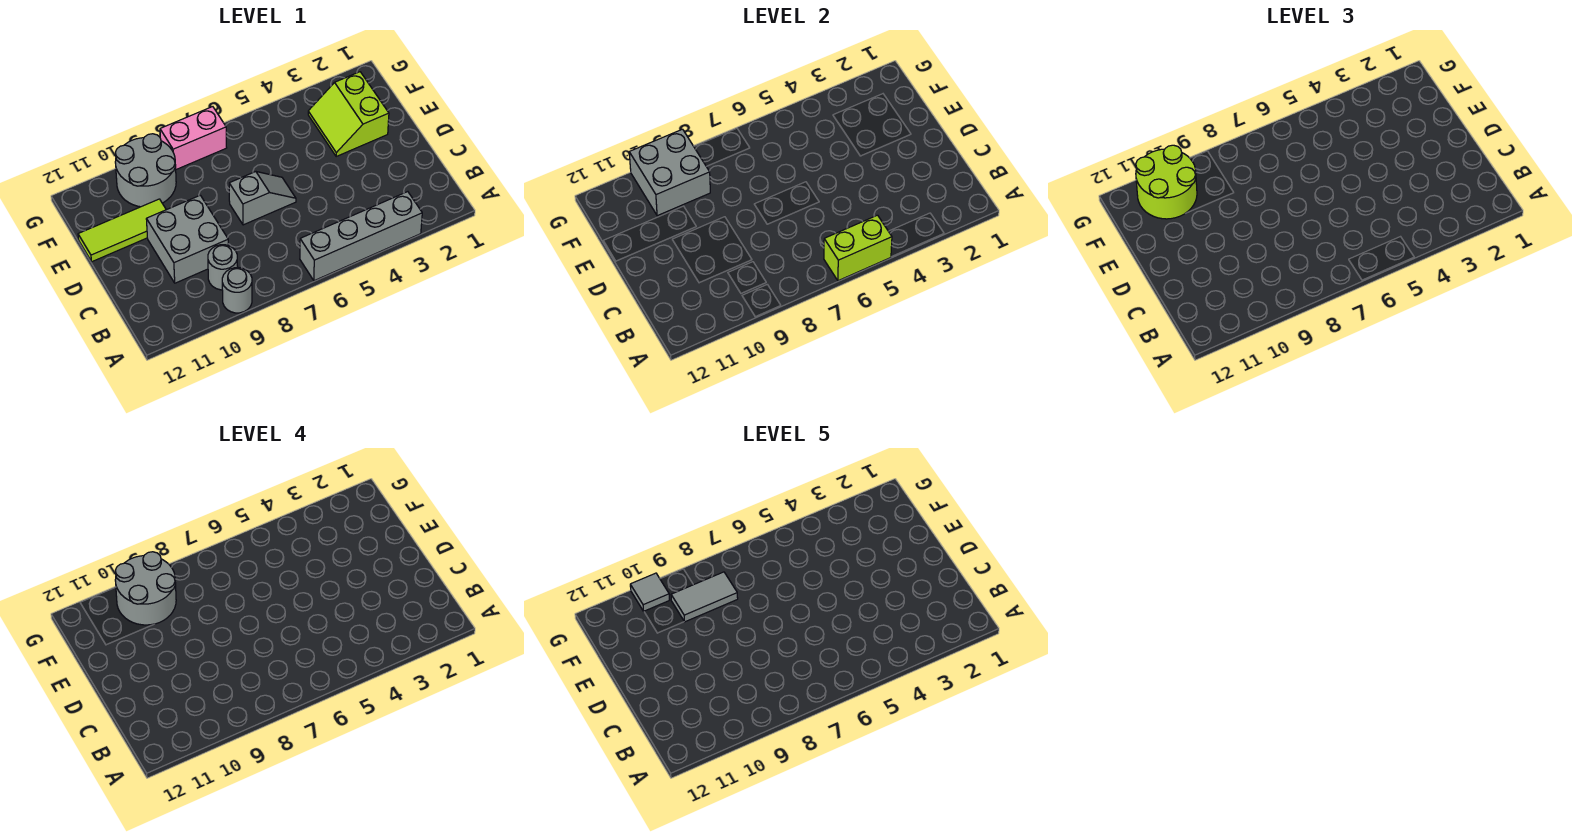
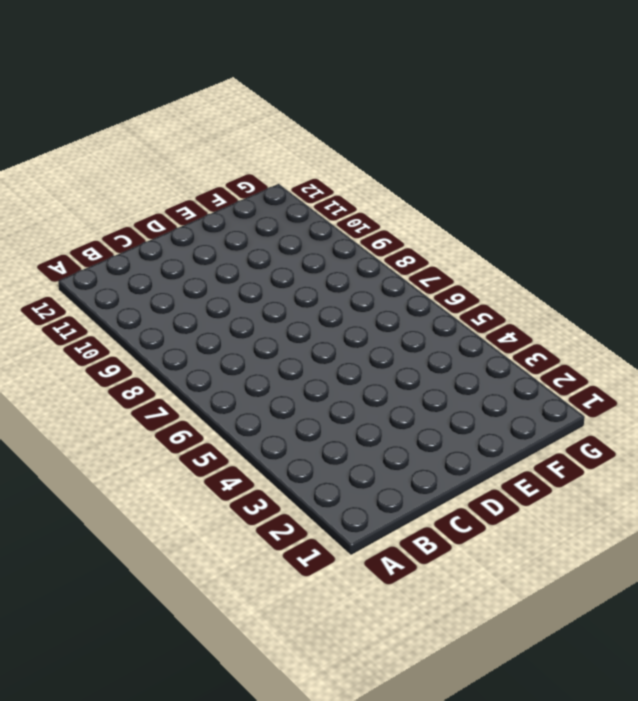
none -> grey brick A3:A6 level 1
none -> grey round brick A9 level 1
none -> grey round brick B9 level 1

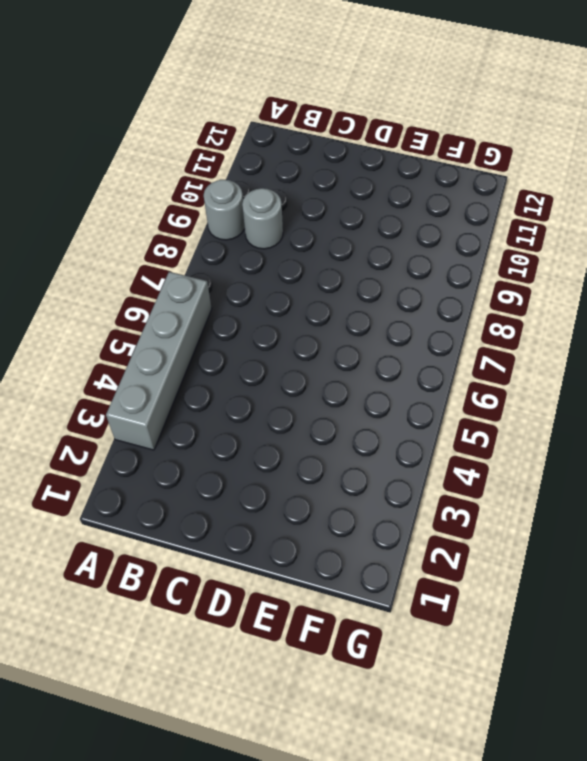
none -> grey brick C9:D10 level 1
none -> grey slope D6:D7 level 1 top 7
none -> lime slope E2:F3 level 1 top 2

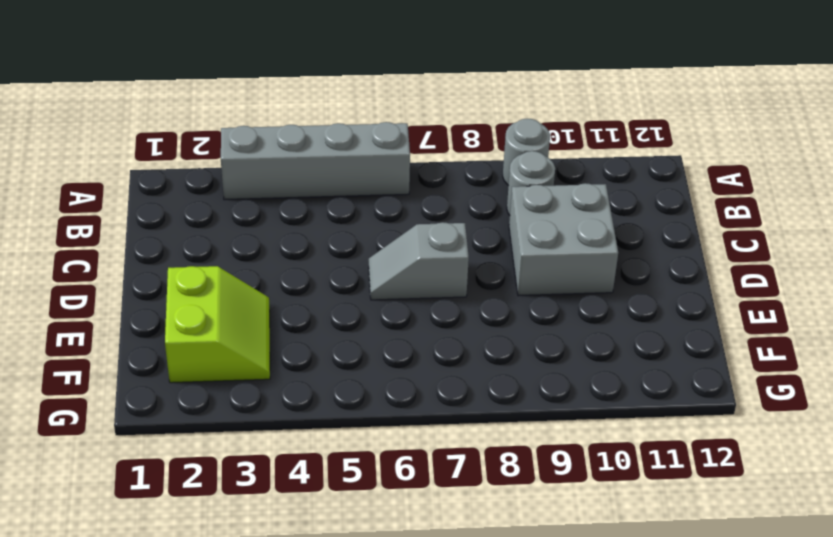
none -> lime tile E10:E12 level 1
none -> grey round brick F9:G10 level 1
none -> pink brick G7:G8 level 1

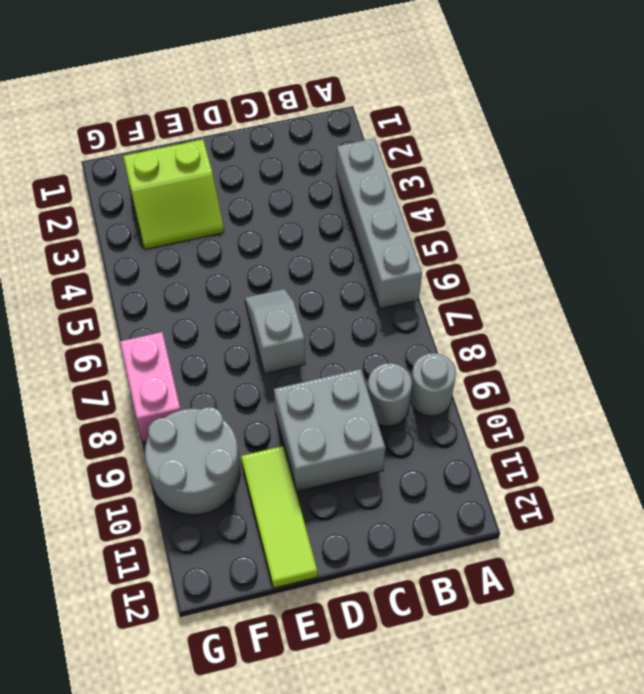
none -> lime brick A5:A6 level 2
none -> grey brick F9:G10 level 2
none -> lime round brick F10:G11 level 3

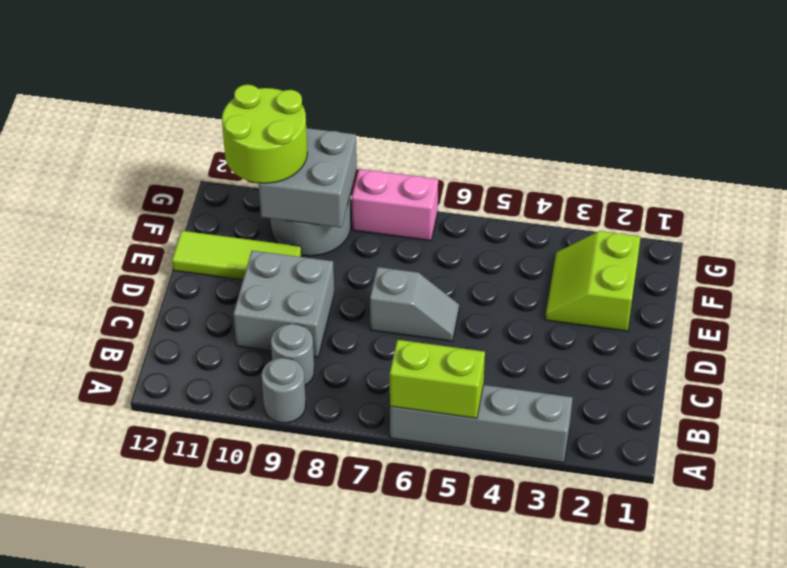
none -> grey round brick F9:G10 level 4
none -> grey tile F8:F9 level 5
none -> grey tile G10 level 5

